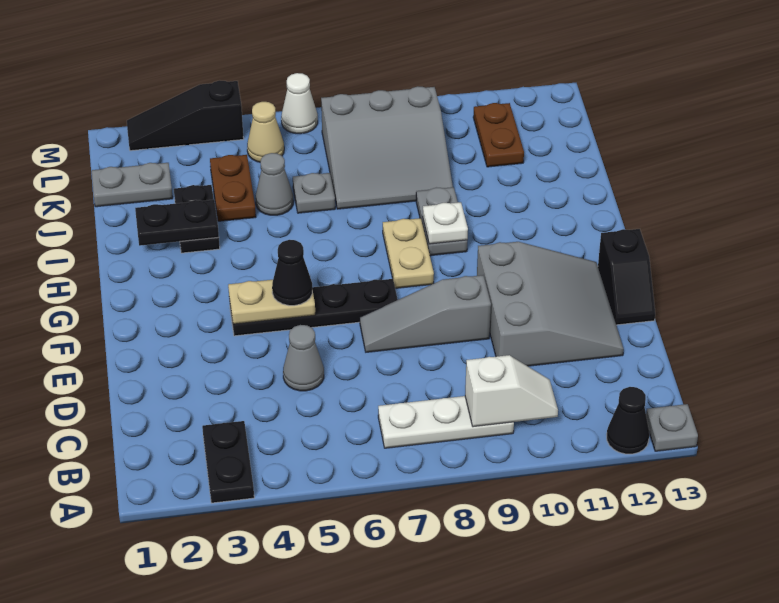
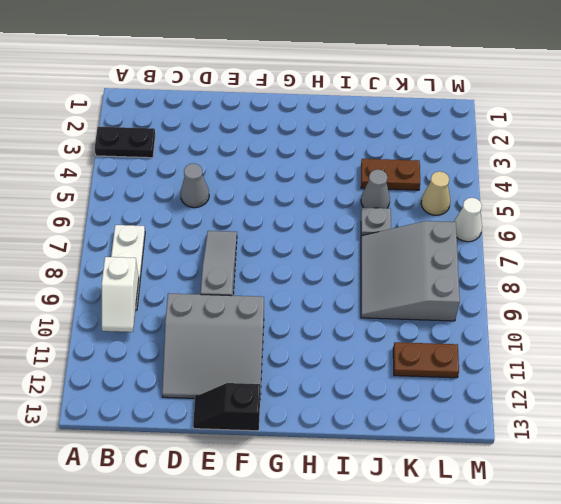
none -> black cone A12 level 1
none -> grey plate A13 level 1
none -> black plate F4:F7 level 1

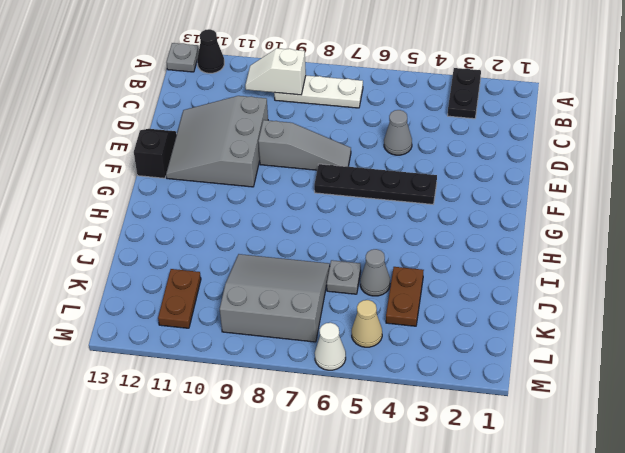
none -> tan plate G8:H8 level 1
none -> grey plate H9:I9 level 1
none -> black plate I3:J3 level 1

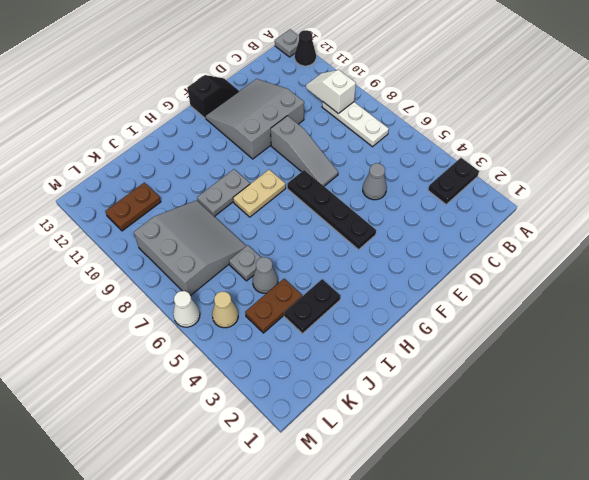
none -> grey plate K1:K2 level 1
none -> black slope M2:M4 level 1 top 4
none -> tan plate F4:F5 level 2

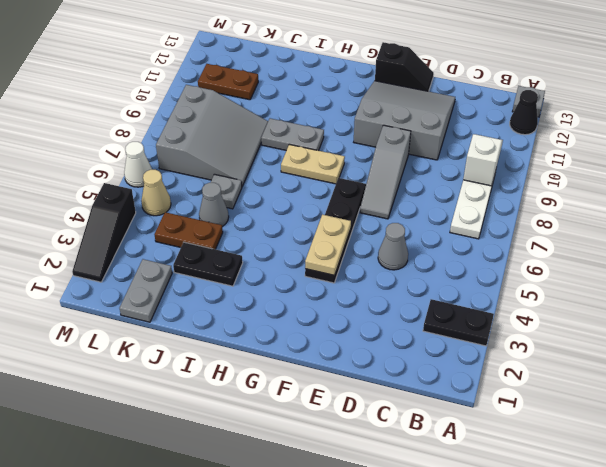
none -> white plate H9 level 2
none -> black plate I2:I3 level 2
none -> black cone F5 level 3

